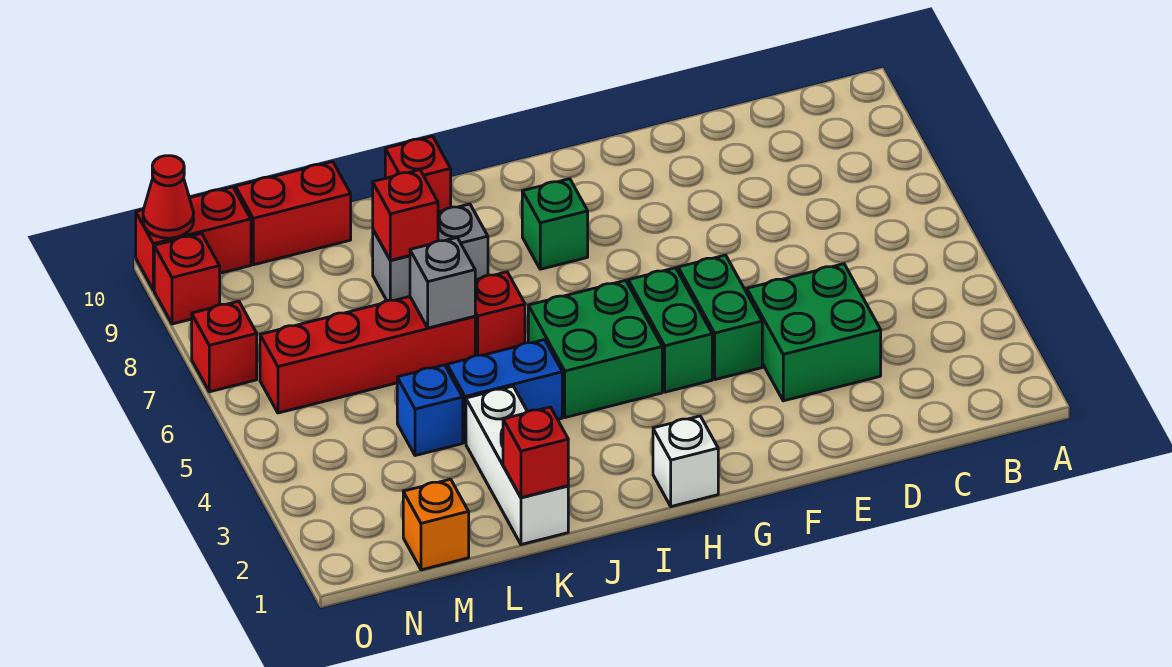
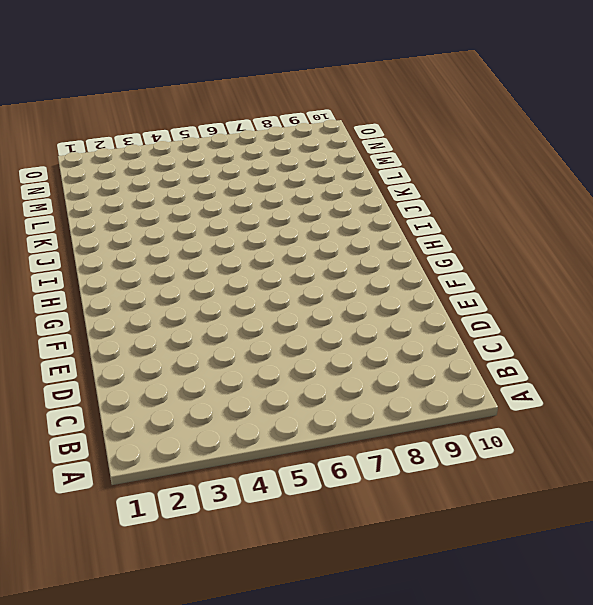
none -> green brick D3:E4 level 1
none -> green brick F4:F5 level 1
none -> green brick G4:G5 level 1

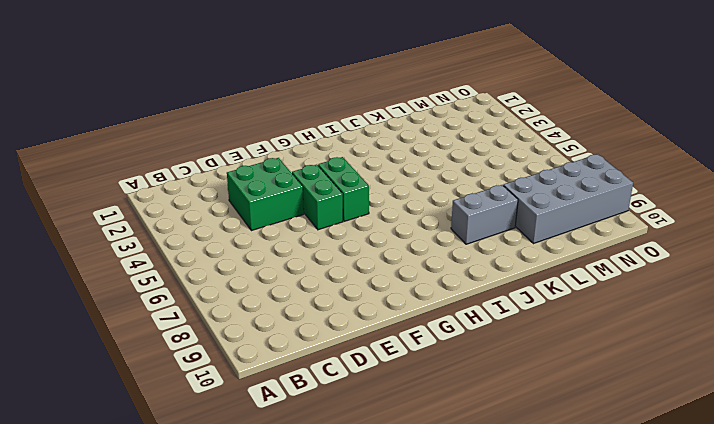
grey brick L8:O9 level 1 -> red brick O9 level 1
none -> white brick H1 level 1
none -> green brick H4:I5 level 1
none -> green brick H8 level 1

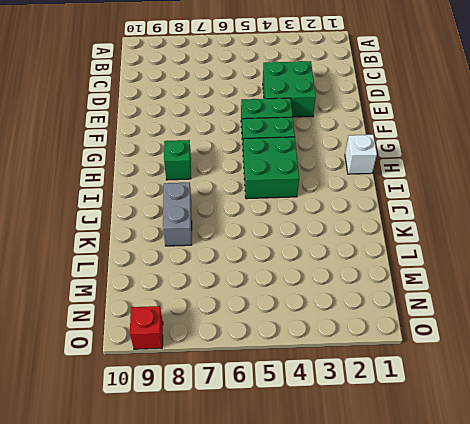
none -> blue brick J4:K4 level 1
none -> red brick J6 level 1
none -> red brick J10 level 1

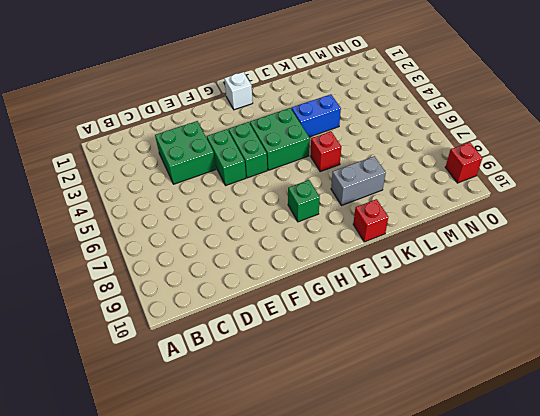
none -> white brick K1:K3 level 1
none -> red brick K6:N6 level 1
none -> blue brick L4 level 1

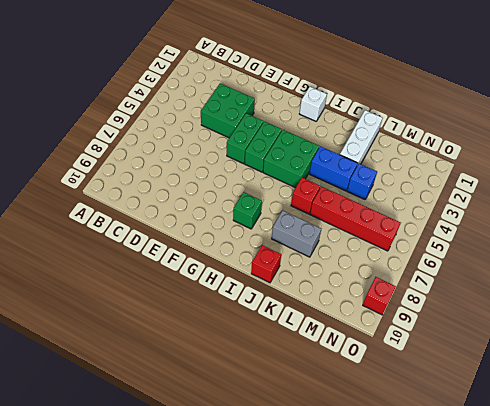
none -> red brick L10:M10 level 1
none -> orange brick M1 level 1
none -> red brick N10:O10 level 1

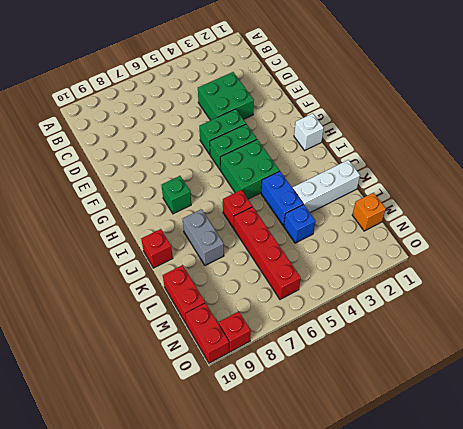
none -> red brick O7 level 1
none -> red brick K1 level 2
none -> grey brick K6 level 2

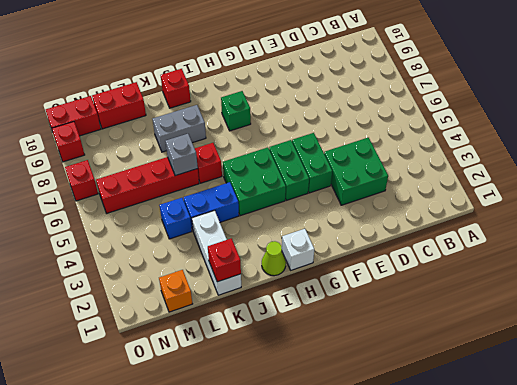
lime cone I1 level 1 -> none
none -> red brick K8 level 2
none -> red cone O10 level 2

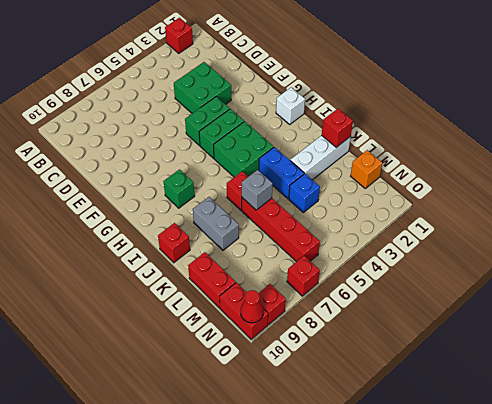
red brick A2 level 1 -> red brick K8 level 2

